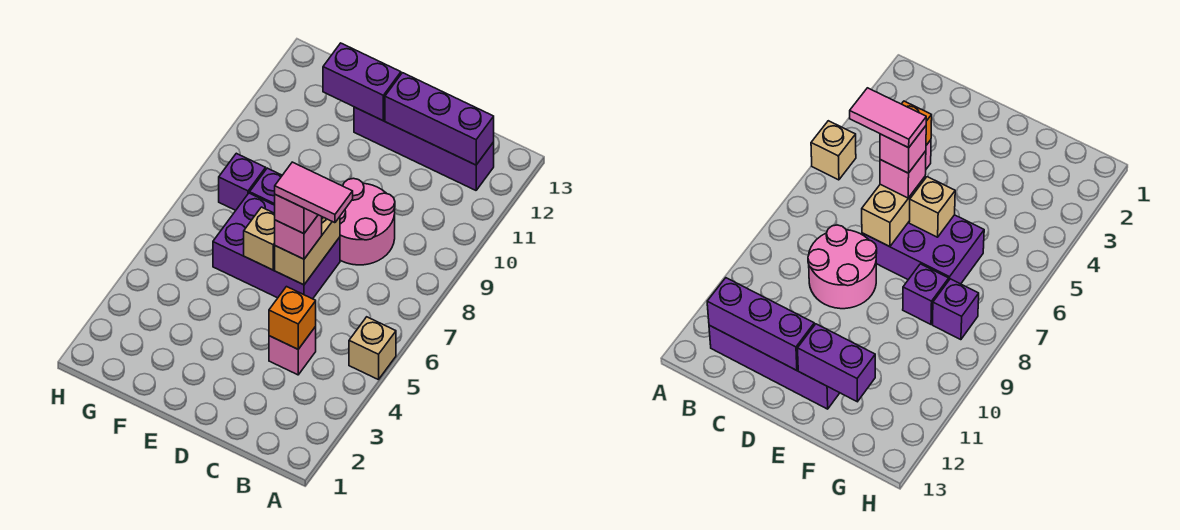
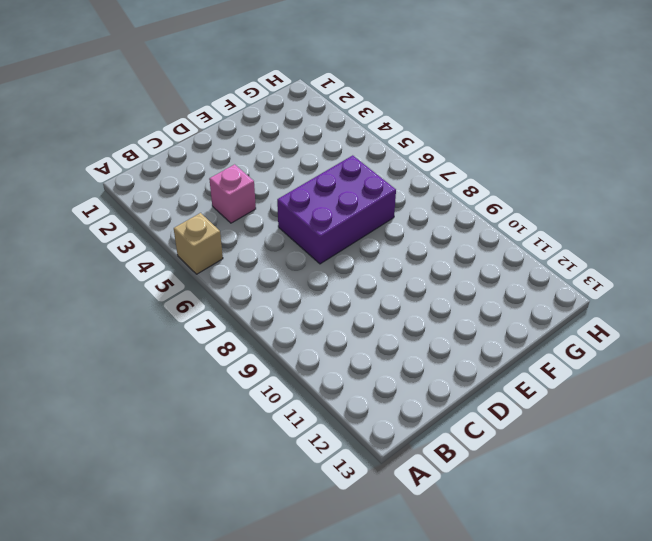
none -> purple brick B12:E12 level 1
none -> pink round brick C8:D9 level 1
none -> purple brick F8 level 1

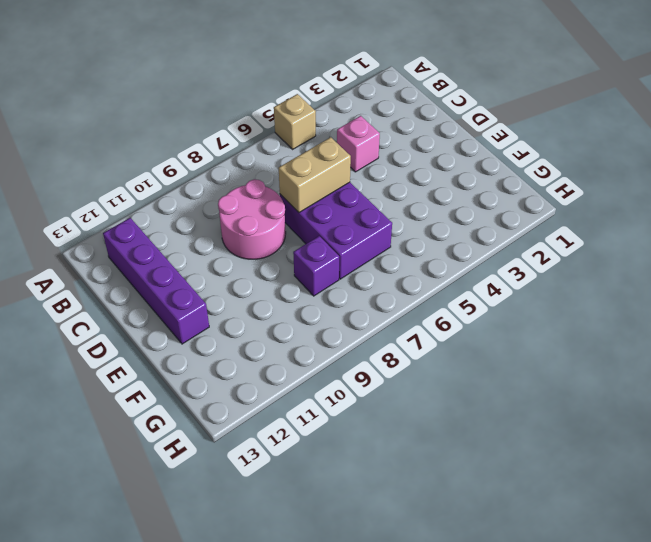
none -> purple brick G8 level 1
none -> purple brick B12:D12 level 2
none -> orange brick C4 level 2

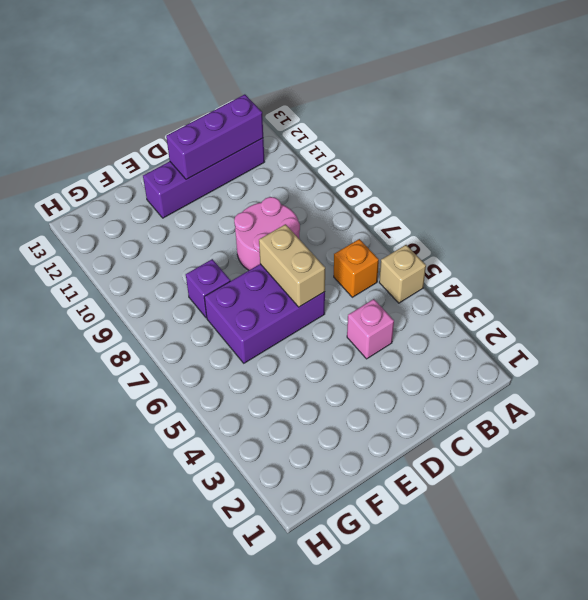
orange brick B6 level 1 -> orange brick C4 level 2
none -> purple brick G8 level 1
none -> tan brick E6 level 2
none -> purple brick E12:F12 level 2

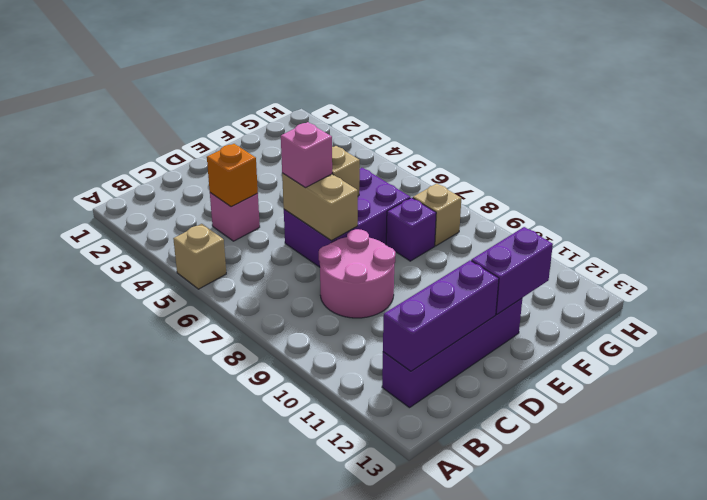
tan brick G8 level 1 -> purple brick G8 level 1
none -> pink brick D6 level 4
none -> pink tile C6:D6 level 5

